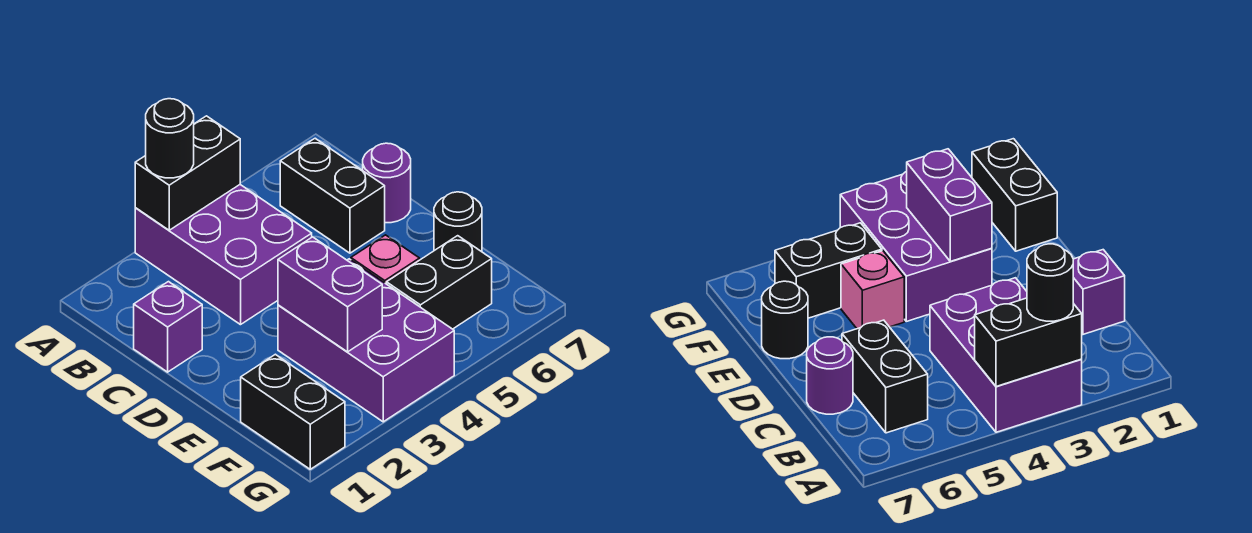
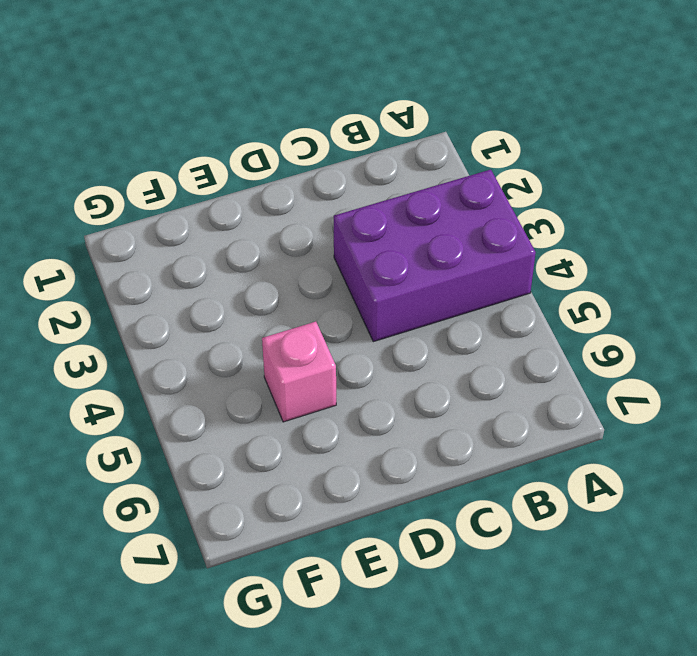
none -> black brick B6:C6 level 1
none -> purple brick C1 level 1
none -> purple round brick C7 level 1

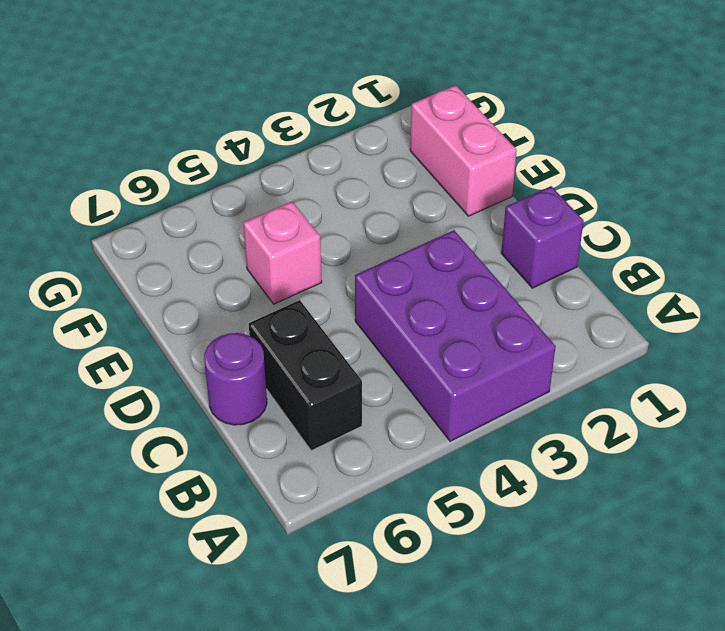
pink brick E1:F1 level 1 -> black brick F1:G1 level 1
none -> purple brick E3:G4 level 1
none -> black round brick E7 level 1
none -> black brick F5:F6 level 1

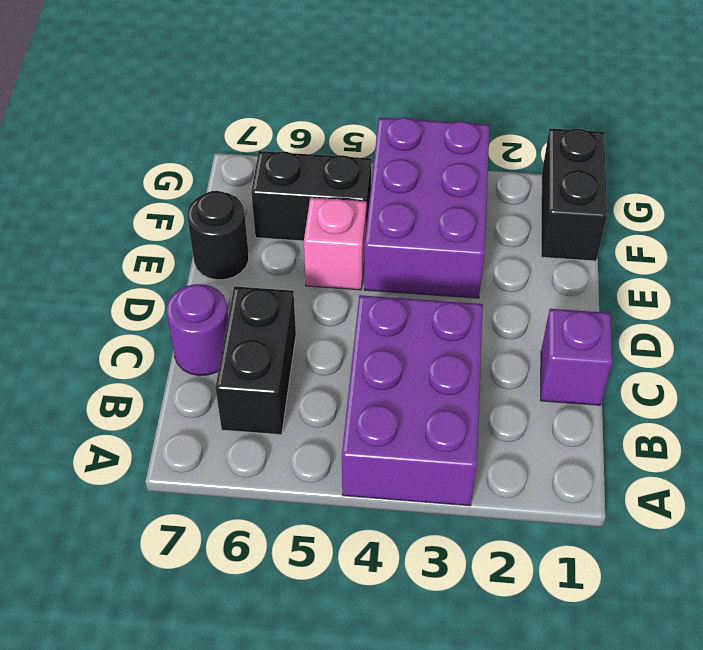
none -> black brick A3:A4 level 2
none -> purple brick E3:F3 level 2
none -> black round brick A3 level 3

